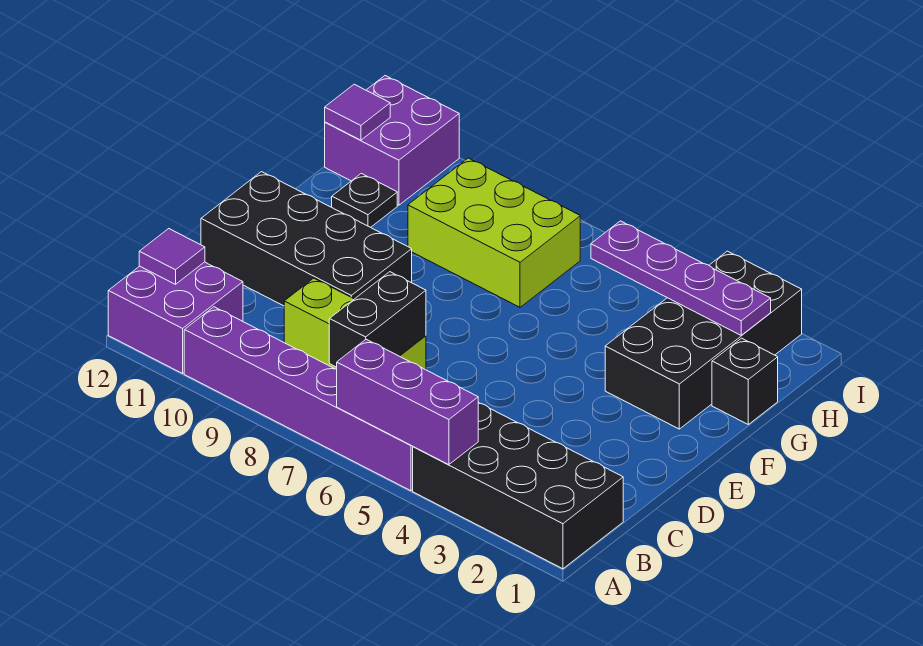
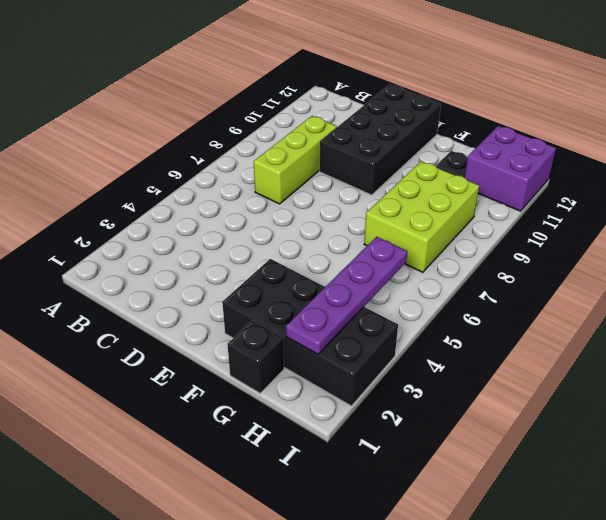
none -> black brick A1:B4 level 1
none -> purple brick A5:A10 level 1
none -> purple brick A11:B12 level 1

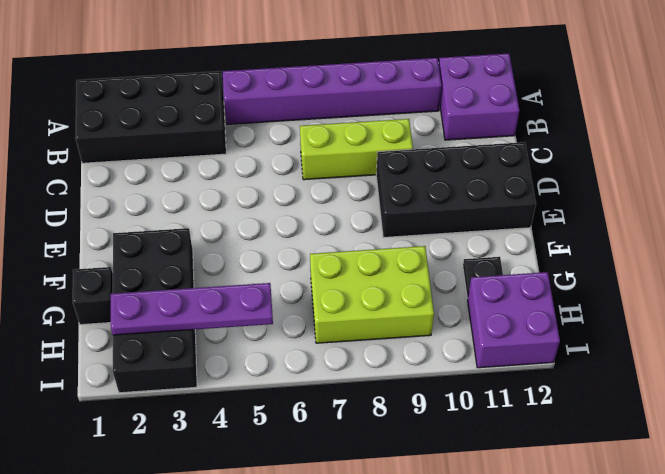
none -> purple brick A4:A6 level 2
none -> black brick B7:C7 level 2
none -> purple tile B12 level 2

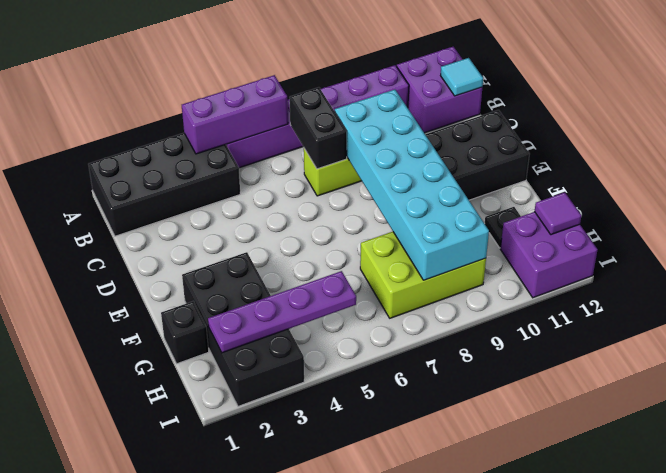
cyan tile B12 level 2 -> purple tile B12 level 2
cyan brick C8:H9 level 2 -> none

